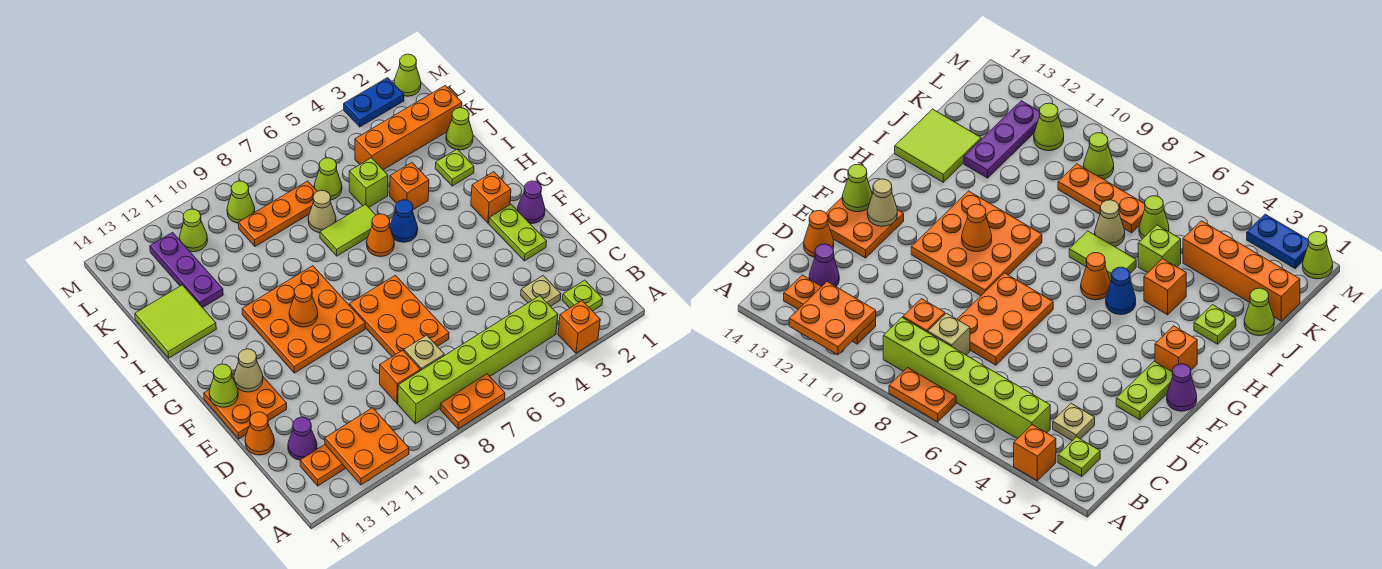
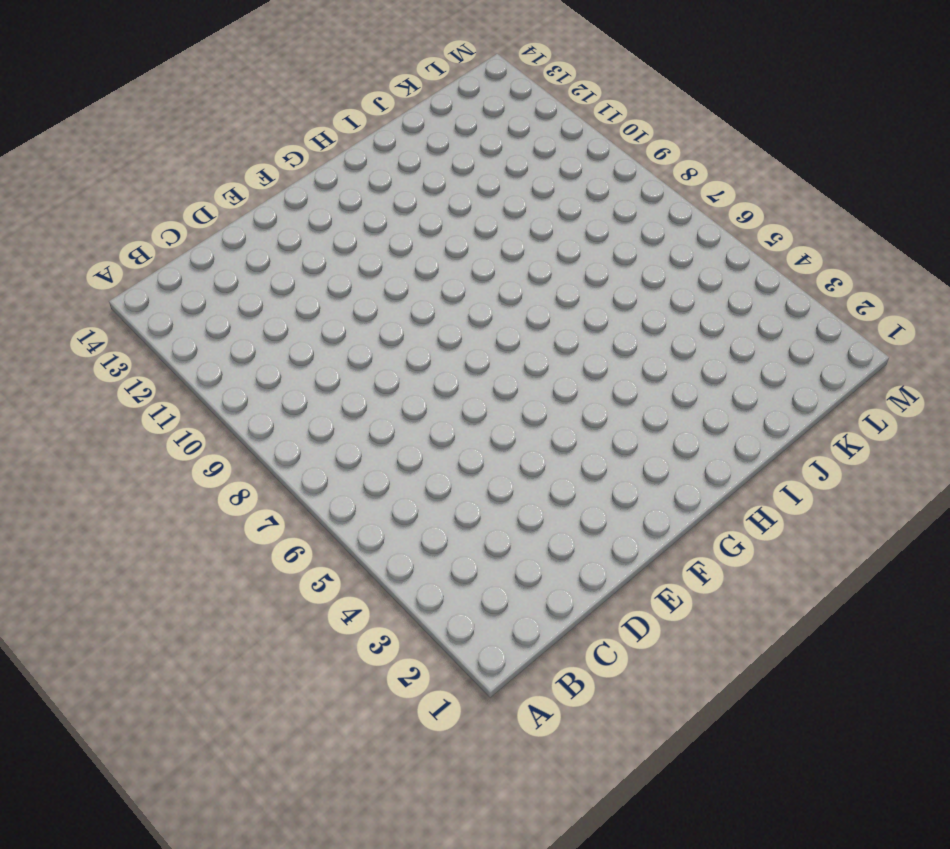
none -> orange brick A3 level 1
none -> orange plate A7:A8 level 1
none -> lime plate B2 level 1
none -> lime brick B4:B9 level 1

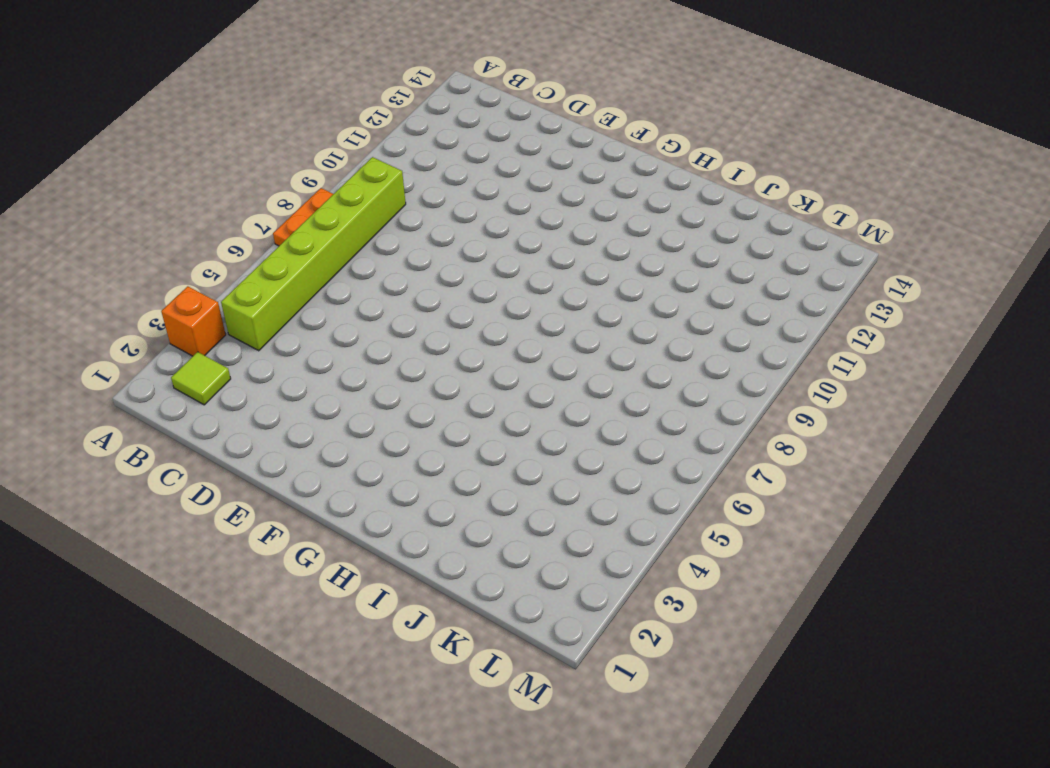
lime tile B2 level 1 -> lime plate B2 level 1
none -> orange plate B11:B13 level 1
none -> tan plate C3 level 1
none -> tan brick C8 level 1
none -> orange brick C9 level 1

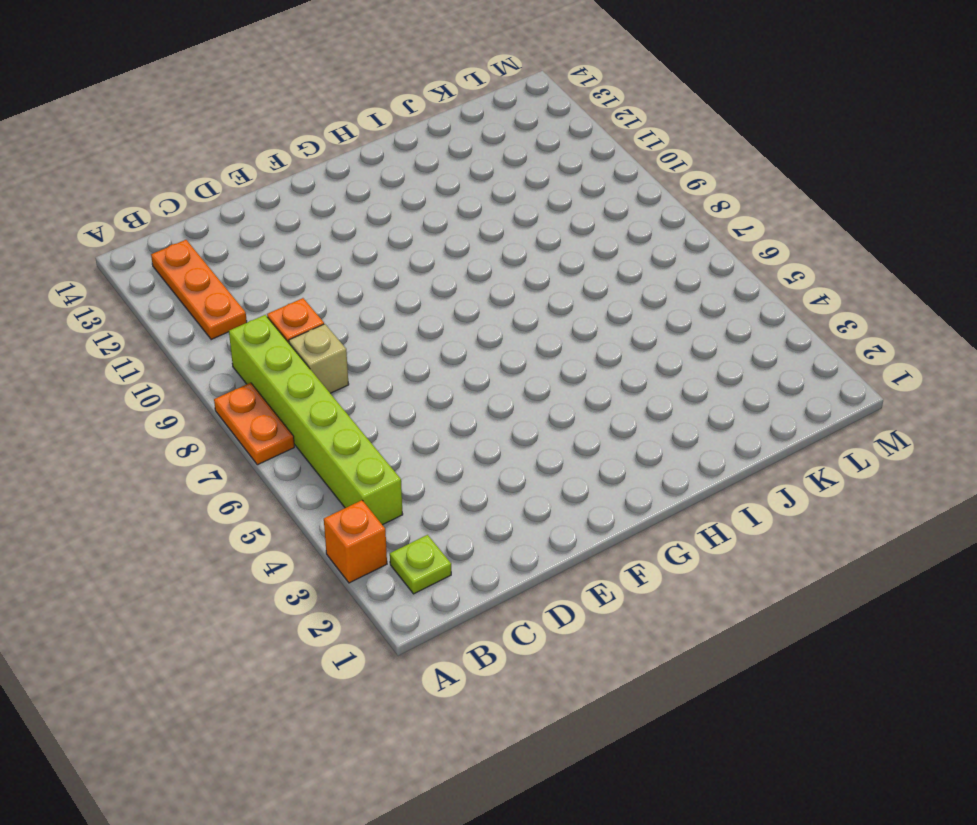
none -> tan plate C3 level 1
none -> purple cone C13 level 1
none -> orange plate D7:F8 level 1
none -> orange cone D14 level 1

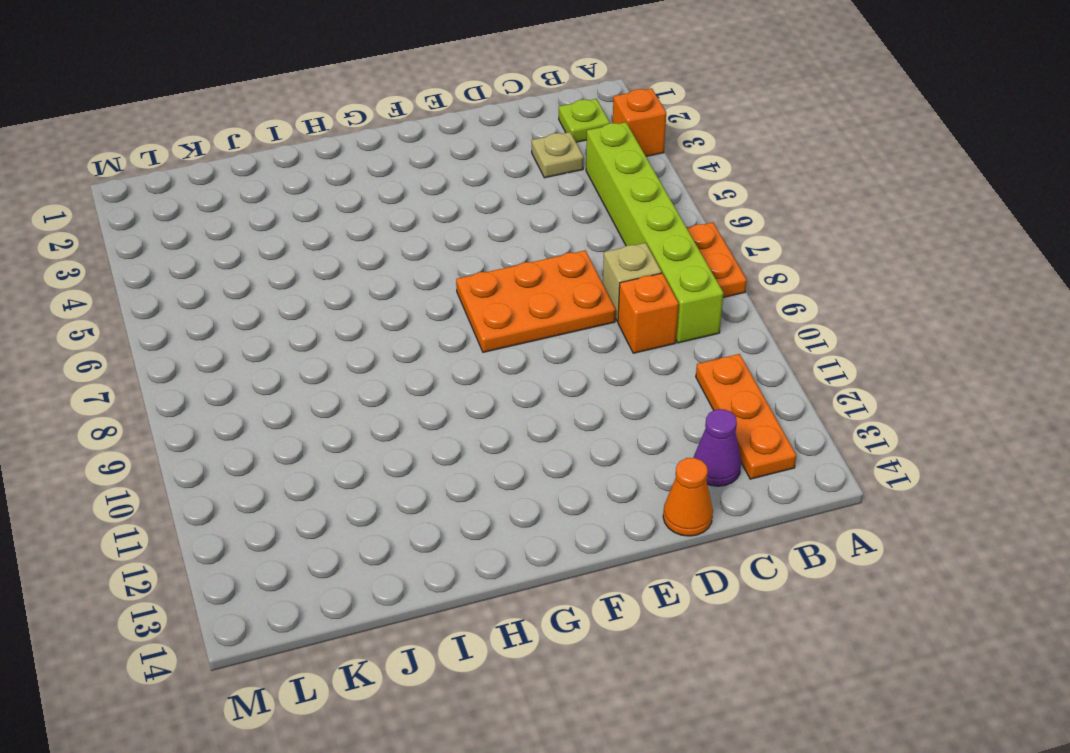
none -> lime plate E2:F2 level 1
none -> orange plate E13:F14 level 1
none -> purple cone F1 level 1
none -> orange plate F9:H11 level 1

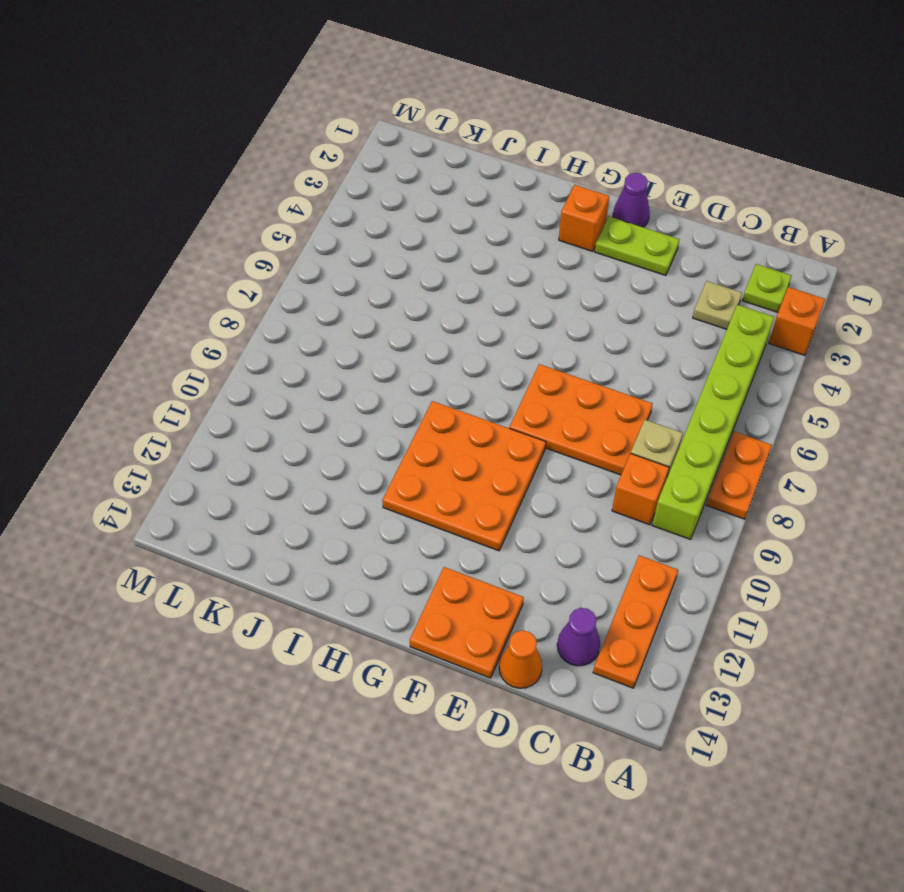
none -> blue cone H5 level 1
none -> orange cone H6 level 1
none -> lime plate I2 level 1
none -> orange brick I4 level 1

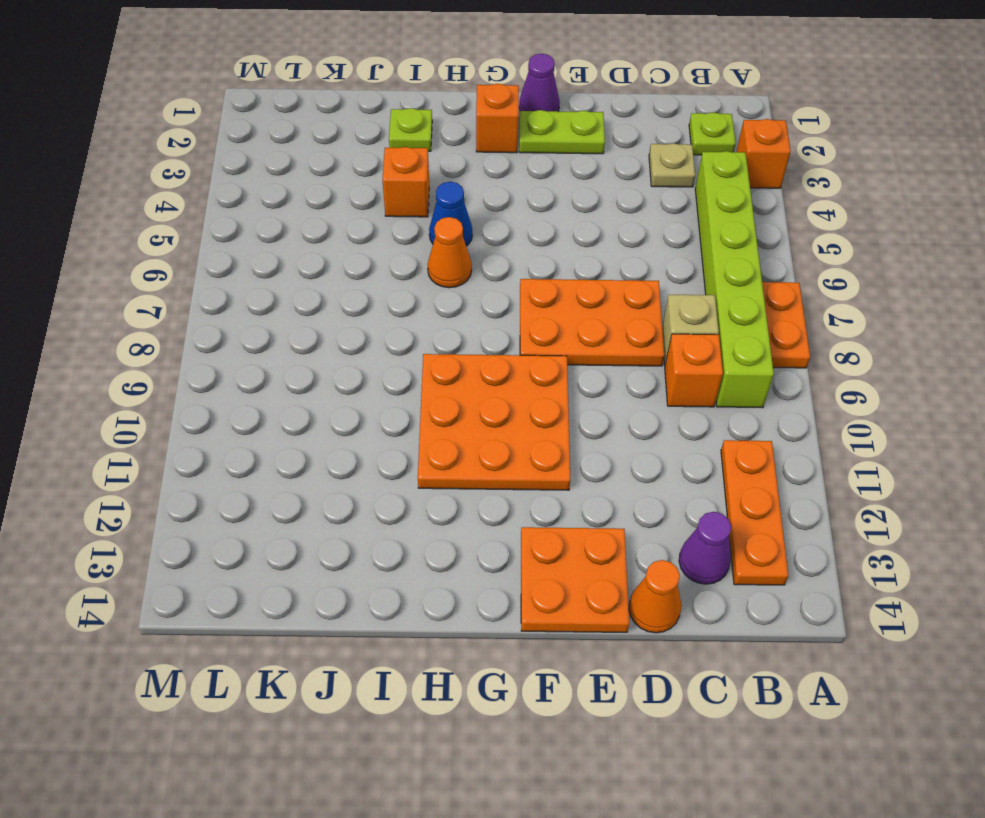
none -> lime tile I6:I7 level 1
none -> lime tile I13:J14 level 1
none -> lime cone J1 level 1
none -> lime brick J5 level 1

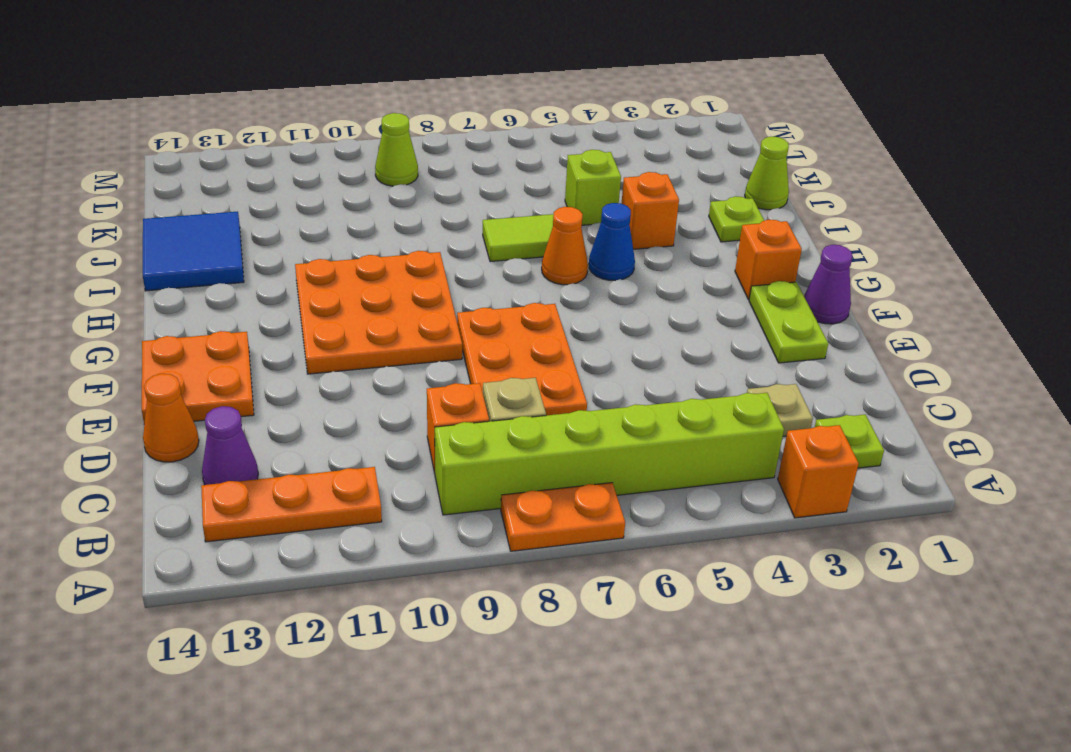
blue tile I13:J14 level 1 -> lime tile I13:J14 level 1
none -> tan cone J7 level 1
none -> purple plate J12:L12 level 1
none -> orange brick K1:K4 level 1
none -> lime cone K6 level 1

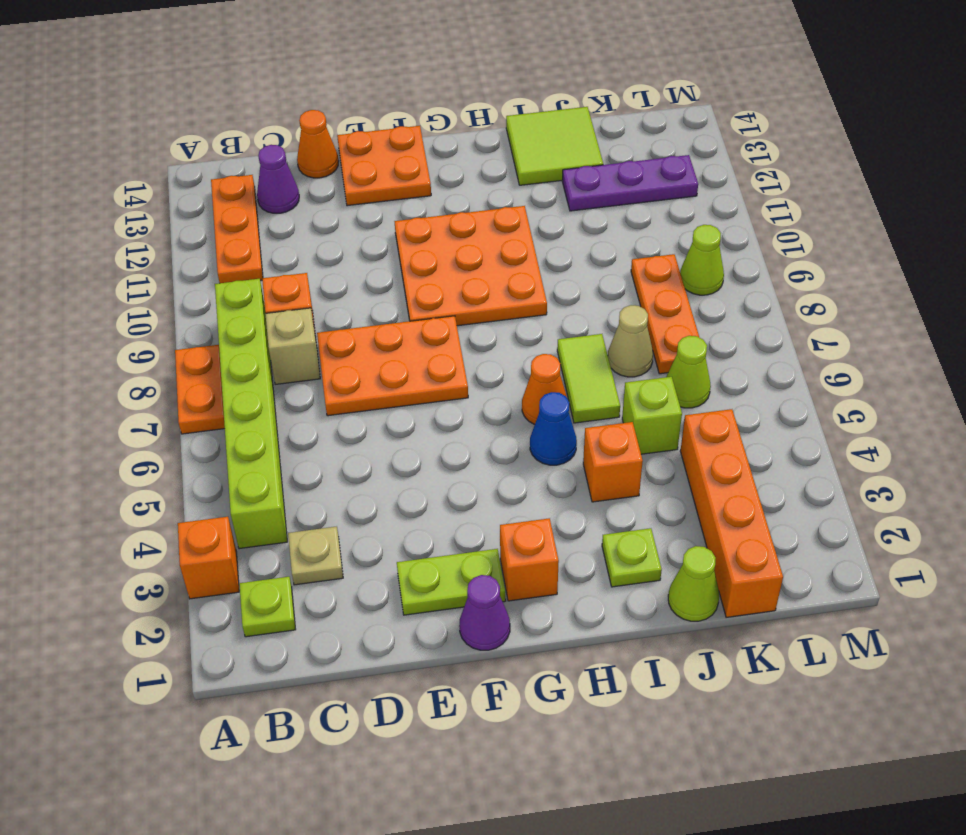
none -> lime cone L11 level 1
none -> lime cone M1 level 1
none -> blue plate M2:M3 level 1
none -> orange plate A11:B12 level 2

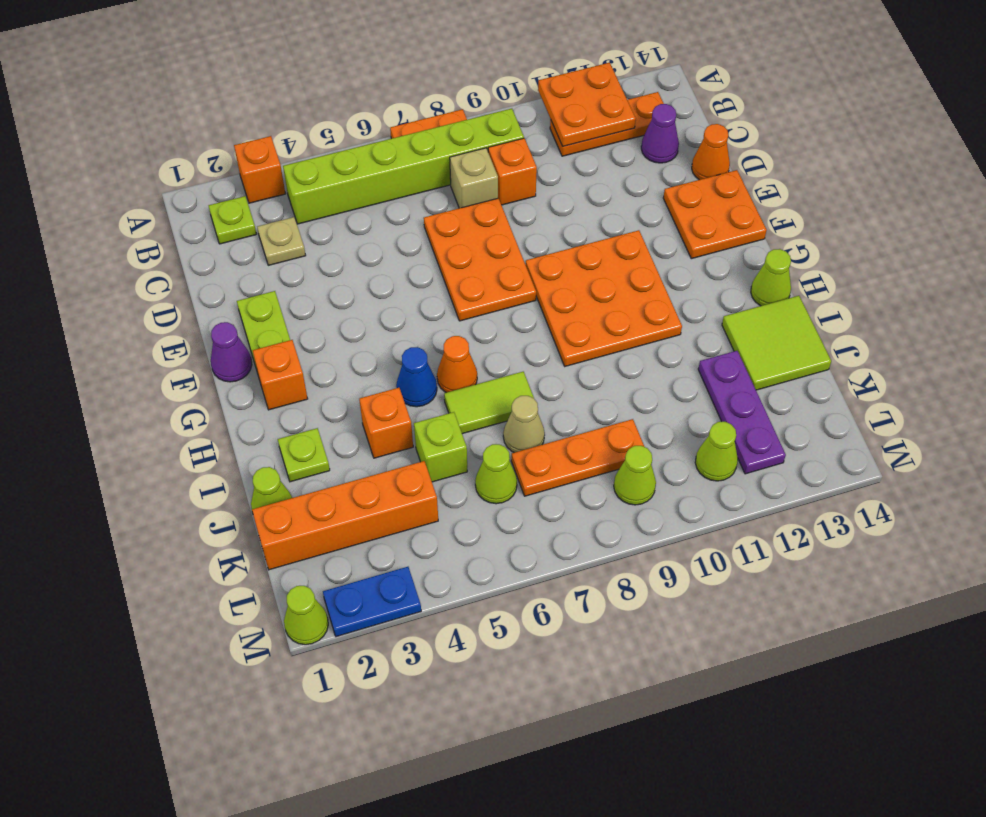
lime cone H14 level 1 -> lime cone F14 level 2
none -> tan cone F13 level 2
none -> orange cone G10 level 2

